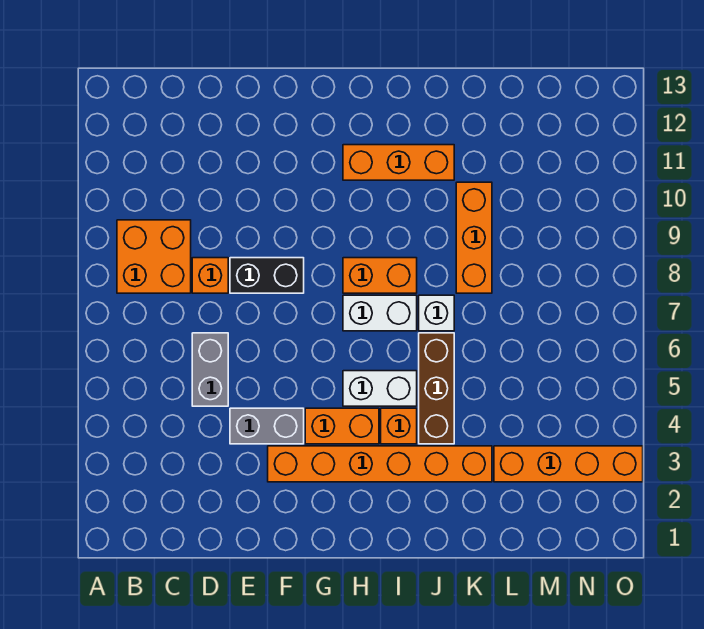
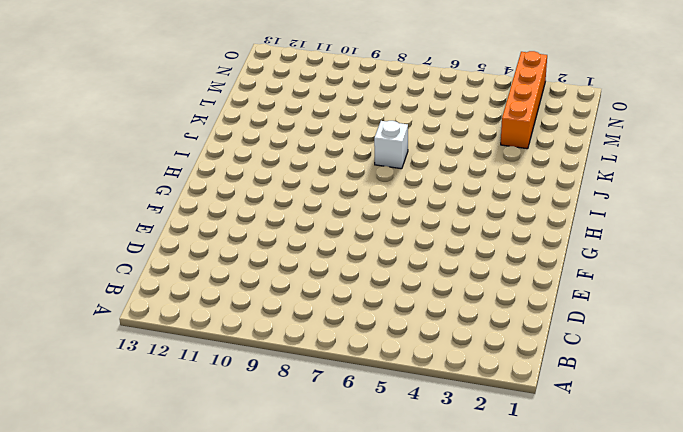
none -> orange brick B8:C9 level 1
none -> grey brick D5:D6 level 1
none -> orange brick D8 level 1

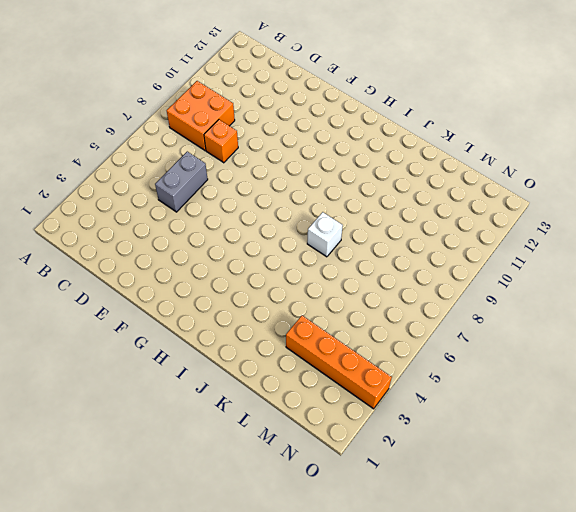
none -> grey brick E4:F4 level 1
none -> black brick E8:F8 level 1
none -> orange brick F3:K3 level 1

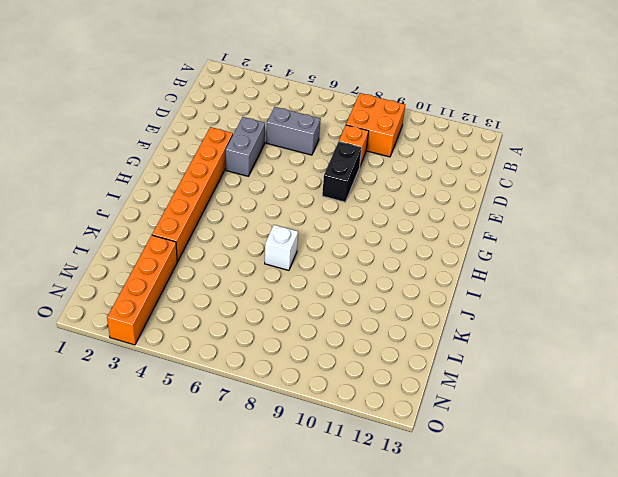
none -> orange brick G4:H4 level 1
none -> white brick H5:I5 level 1
none -> white brick H7:I7 level 1

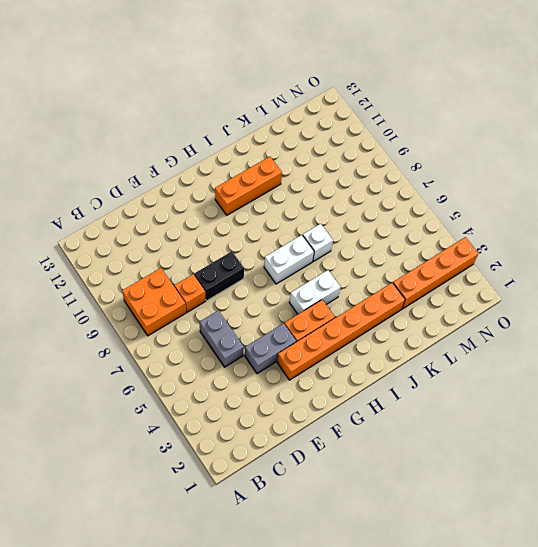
none -> orange brick H8:I8 level 1
none -> orange brick I4 level 1
none -> brown brick J4:J6 level 1

